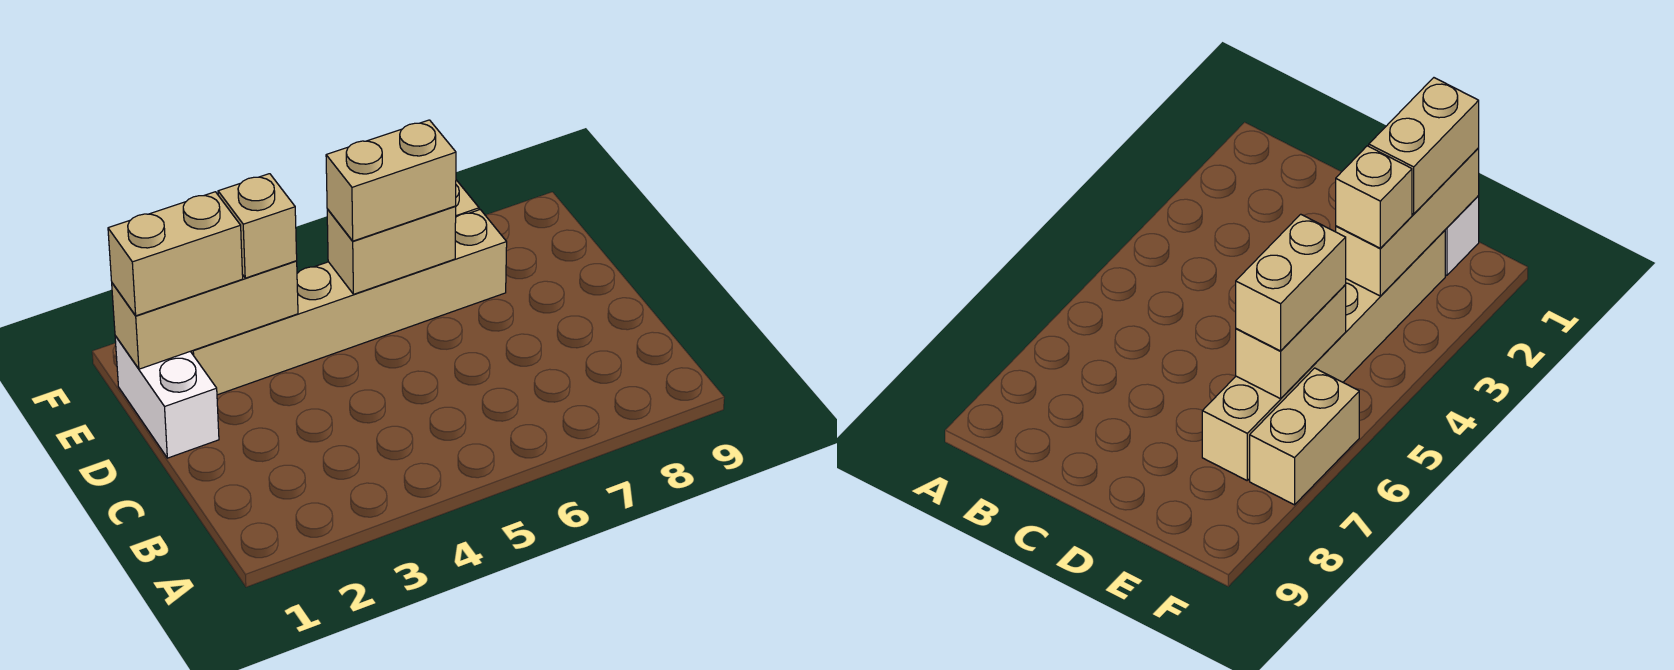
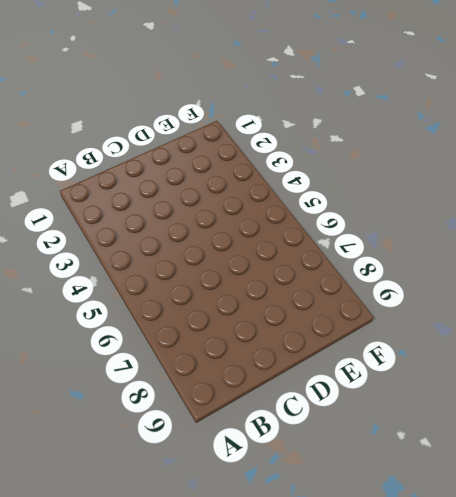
none -> white brick D1:E1 level 1
none -> tan brick E2:E7 level 1

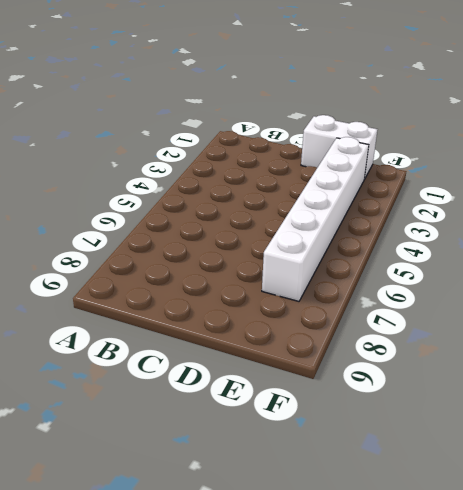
white brick E2:E7 level 1 -> tan brick E2:E7 level 1
none -> tan brick F6:F7 level 1
none -> tan brick E1:E3 level 2

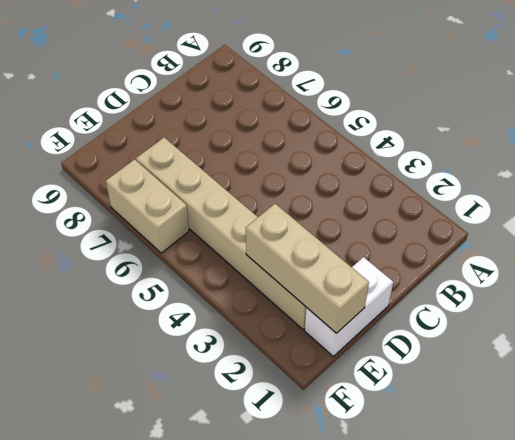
none -> tan brick E5:E6 level 2
none -> tan brick E1:E2 level 3

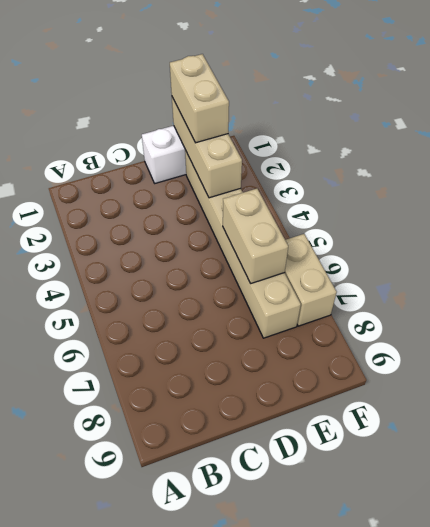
none -> tan brick E3 level 3
none -> tan brick E5:E6 level 3

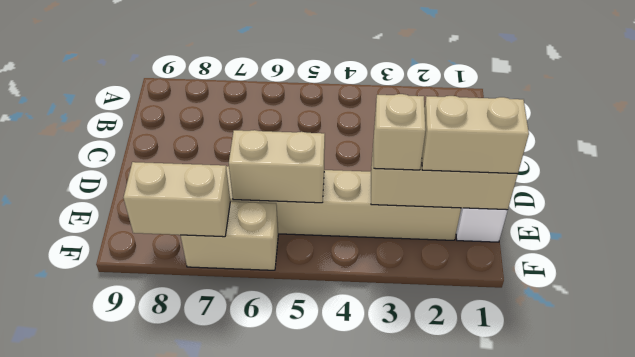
tan brick F7:F8 level 2 -> tan brick E5:E6 level 3

